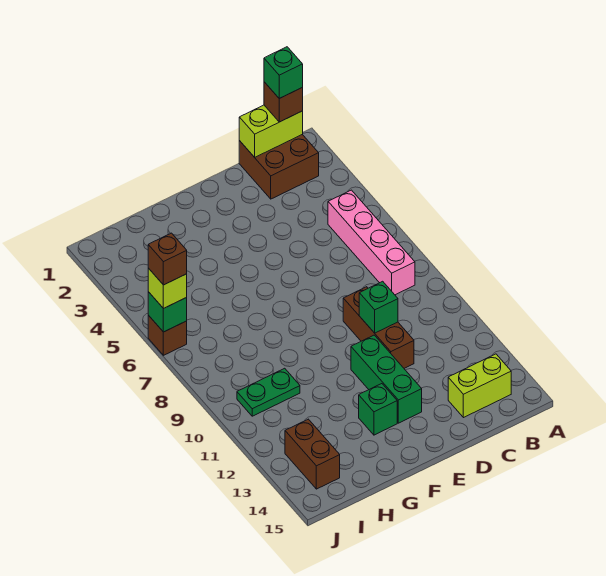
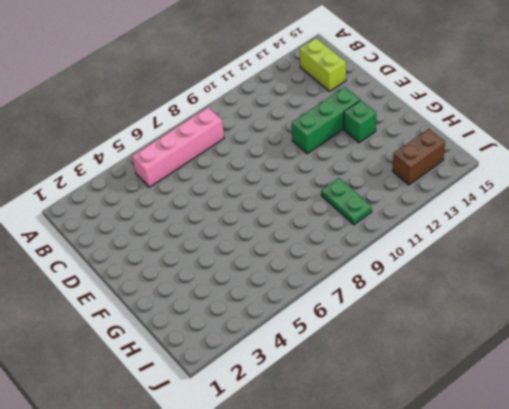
none -> brown brick B1:C2 level 1
none -> brown brick D9:D11 level 1
none -> brown brick J6 level 1

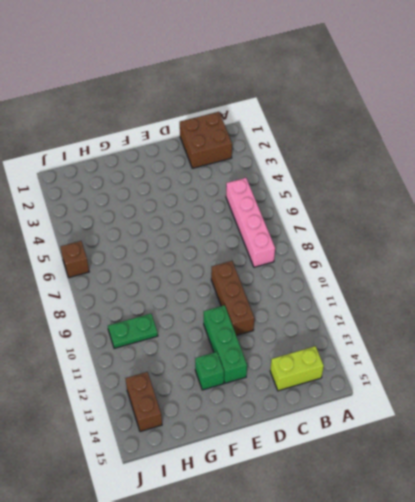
none -> lime brick B1:C1 level 2
none -> green brick D10 level 2
none -> green brick J6 level 2

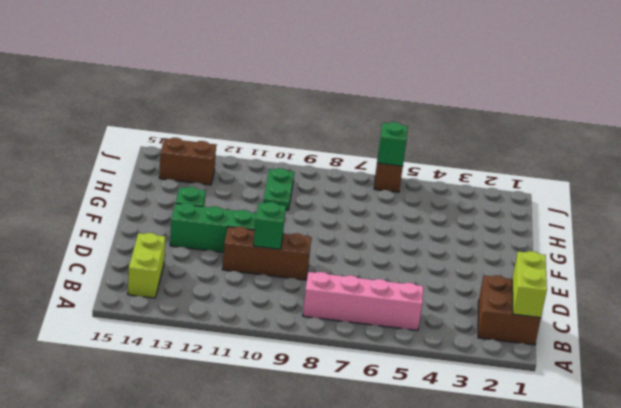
none -> brown brick B1 level 3
none -> lime brick J6 level 3
none -> green brick B1 level 4

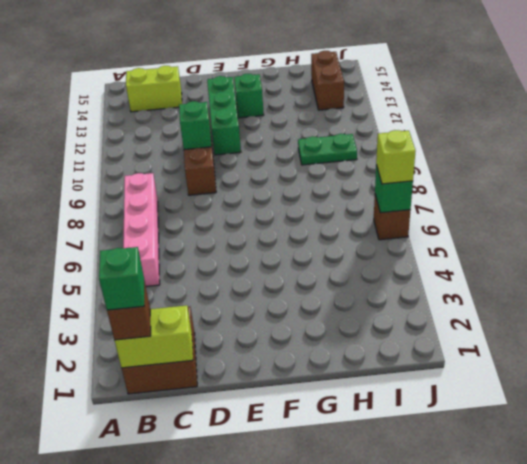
none -> brown brick J6 level 4

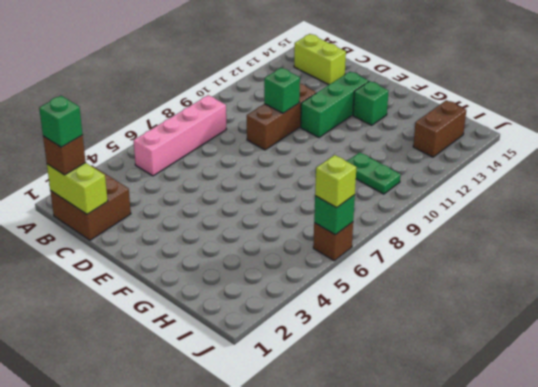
none -> brown brick J6 level 4

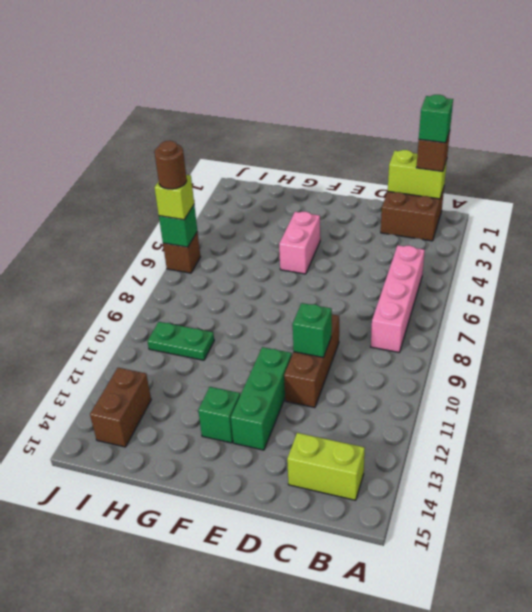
pink brick F4:F5 level 1 -> none
brown round brick J6 level 4 -> brown brick J6 level 4

